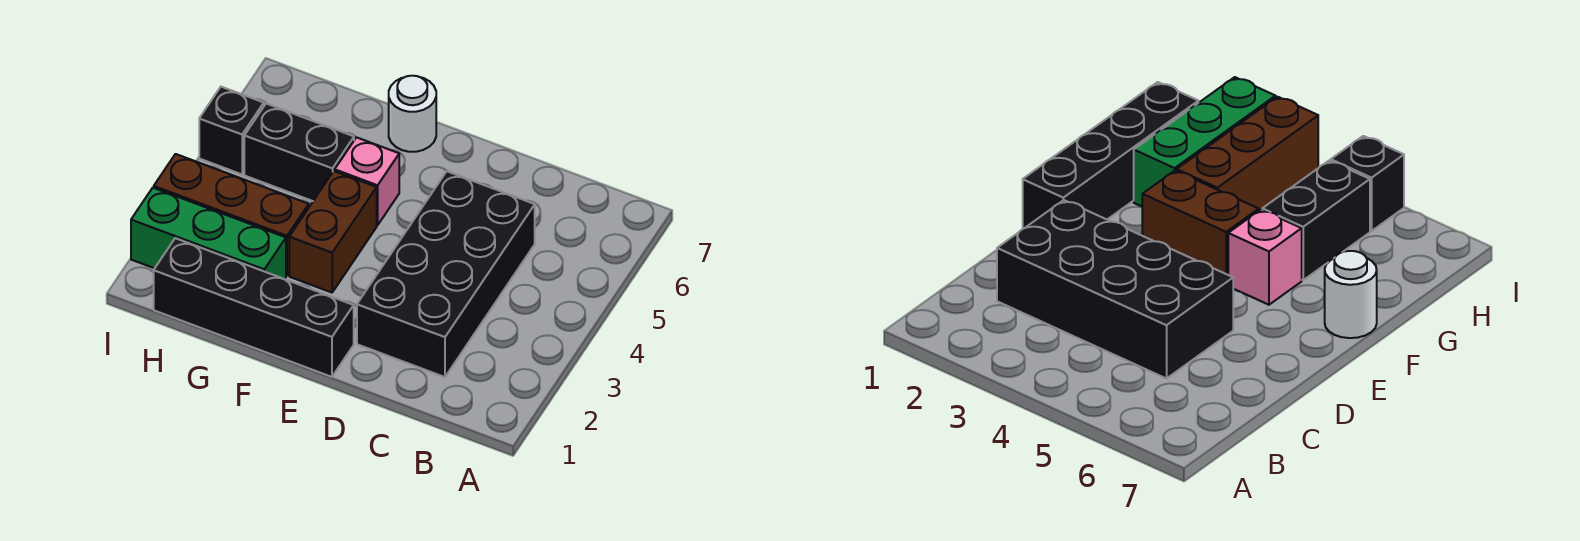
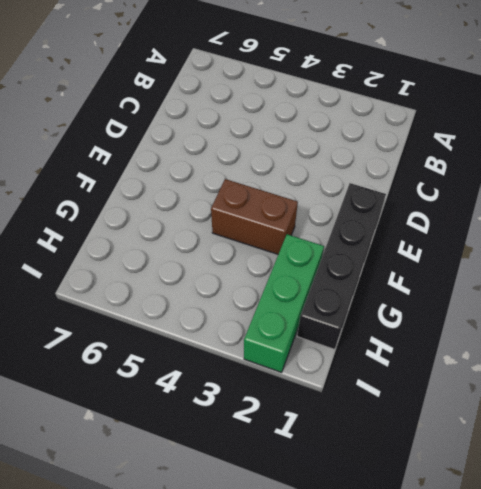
none -> black brick C2:D5 level 1
none -> pink brick F5 level 1

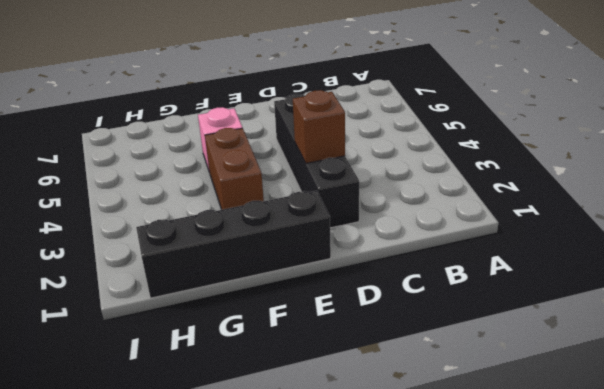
black brick D2:D5 level 1 -> black brick C2:D5 level 1
brown brick D3 level 2 -> none
none -> white round brick F7 level 1
none -> green brick G2:I2 level 1

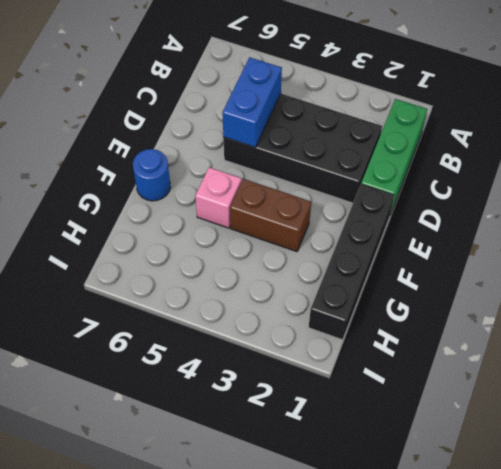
green brick B1:D1 level 1 -> green brick G2:I2 level 1
blue brick C5:D5 level 2 -> none
blue round brick F7 level 1 -> white round brick F7 level 1
none -> brown brick G3:I3 level 1
none -> black brick G5:H5 level 1

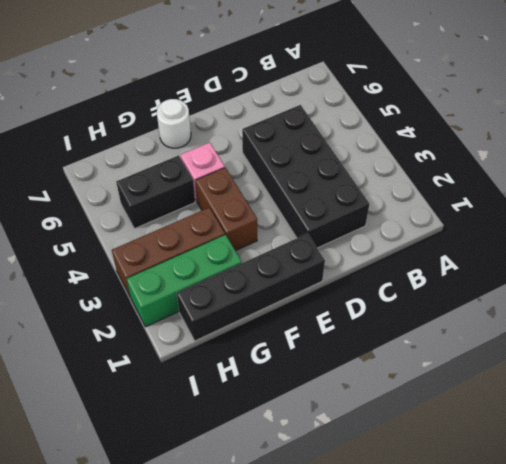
none -> black brick I5 level 1

